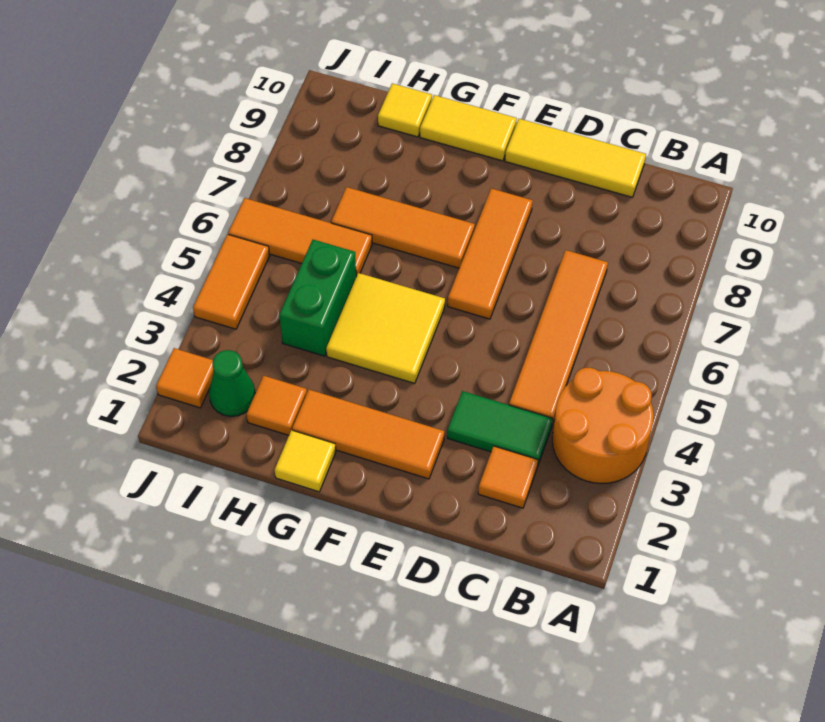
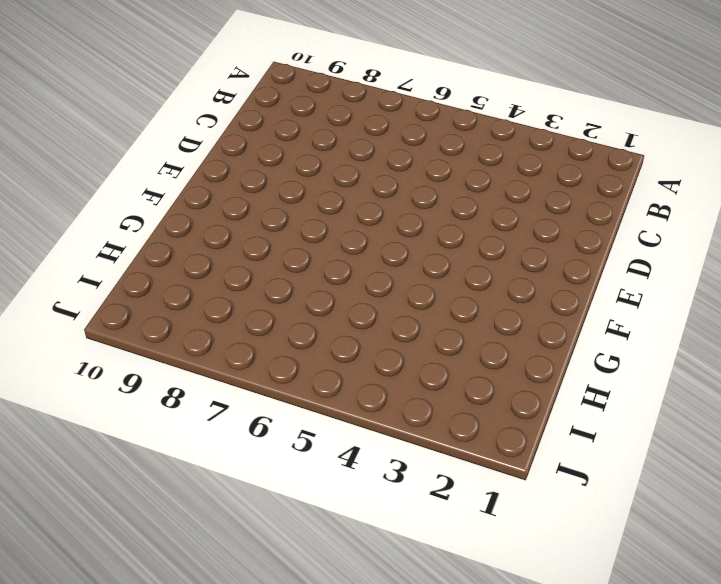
none -> orange round brick A3:B4 level 1
none -> orange tile C2 level 1
none -> green tile C3:D3 level 1

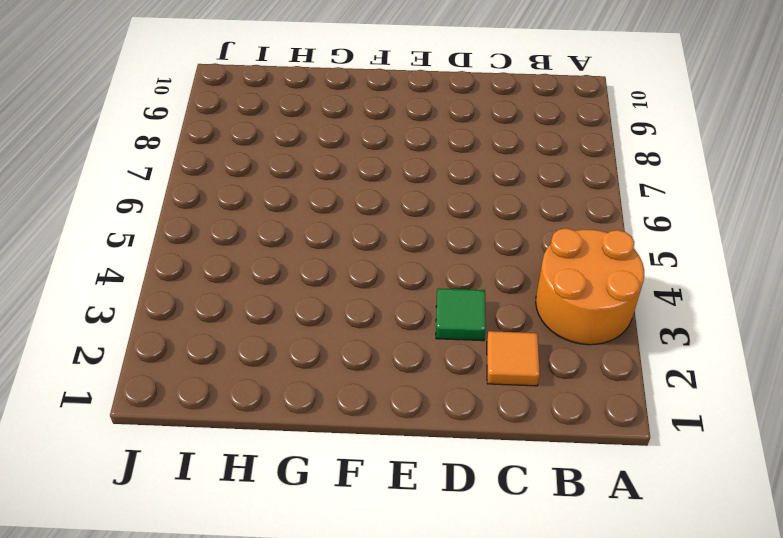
green tile D3 level 1 -> green tile C3:D3 level 1
none -> orange tile C4:C7 level 1
none -> yellow tile C10:E10 level 1
none -> orange tile E2:G2 level 1

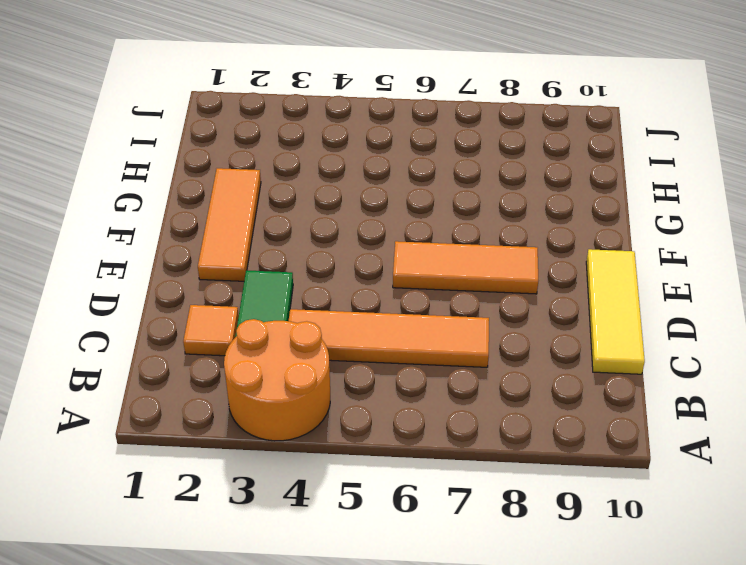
none -> yellow tile F4:G5 level 1
none -> orange tile F7:H7 level 1
none -> yellow tile F10:G10 level 1

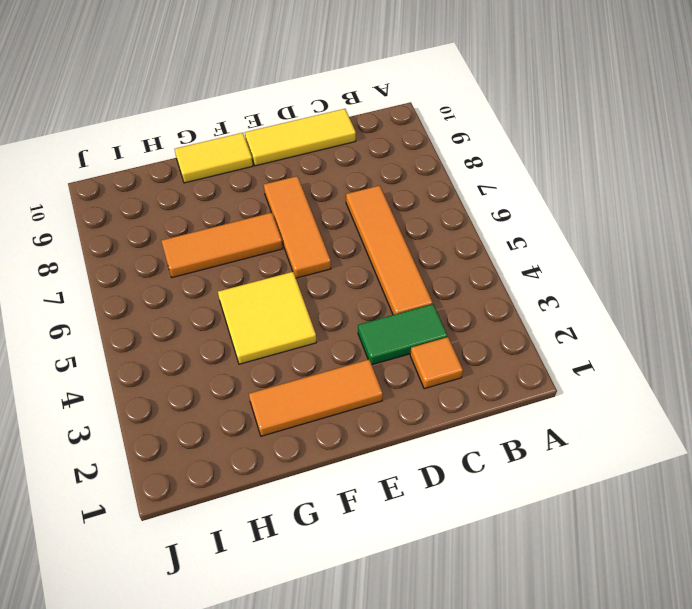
none -> orange round brick A3:B4 level 1
none -> yellow tile G1 level 1
none -> orange tile H2 level 1

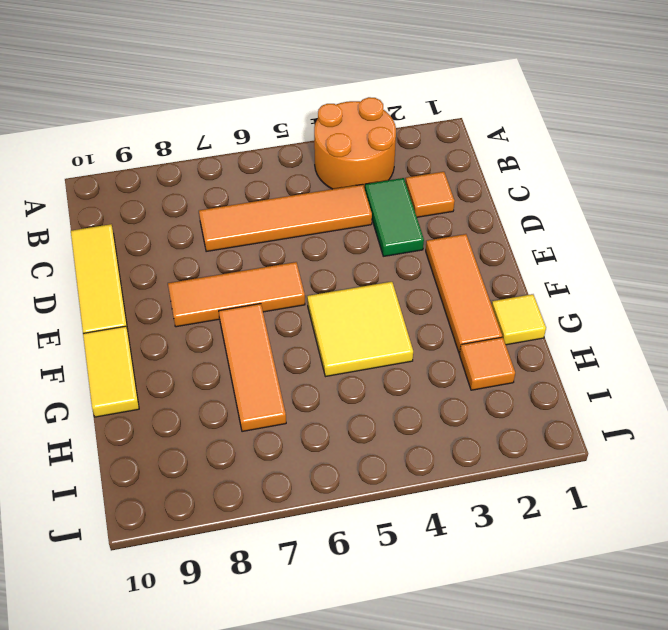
none -> green brick H4:H5 level 1
none -> orange tile H6:J6 level 1
none -> yellow tile H10 level 1

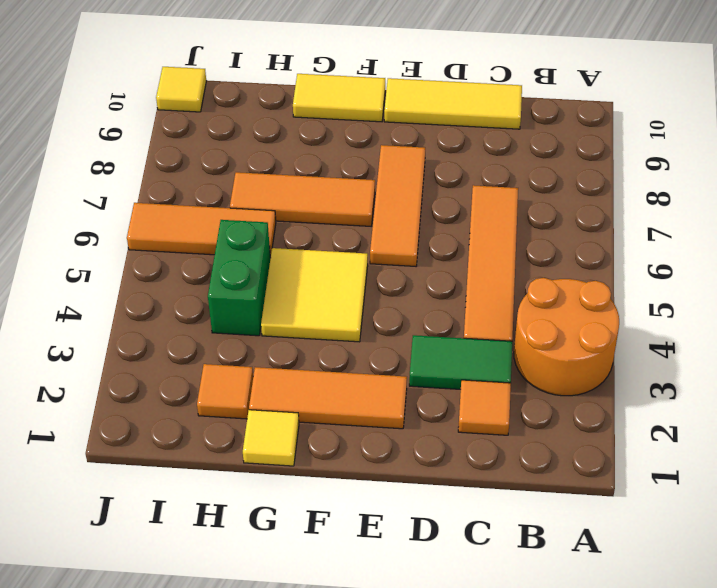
yellow tile J10 level 1 -> yellow tile H10 level 1
none -> green cone I2 level 1
none -> orange tile J2 level 1
none -> orange tile J4:J5 level 1

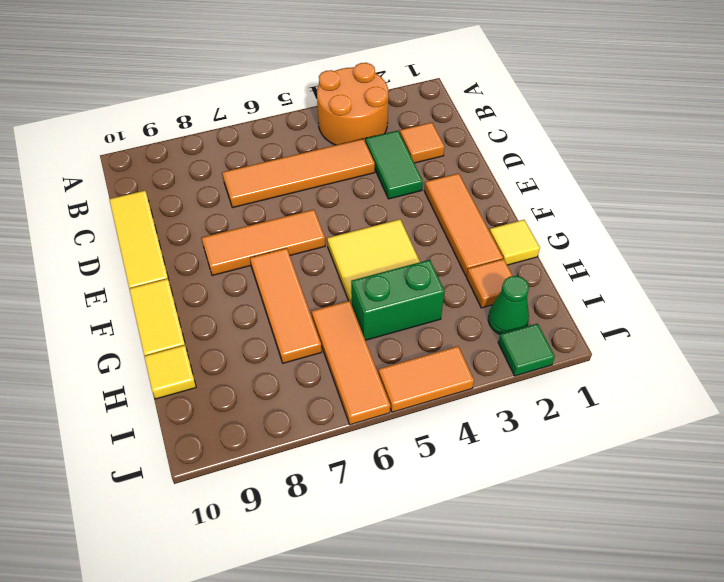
green tile J2 level 1 -> orange tile J2 level 1

